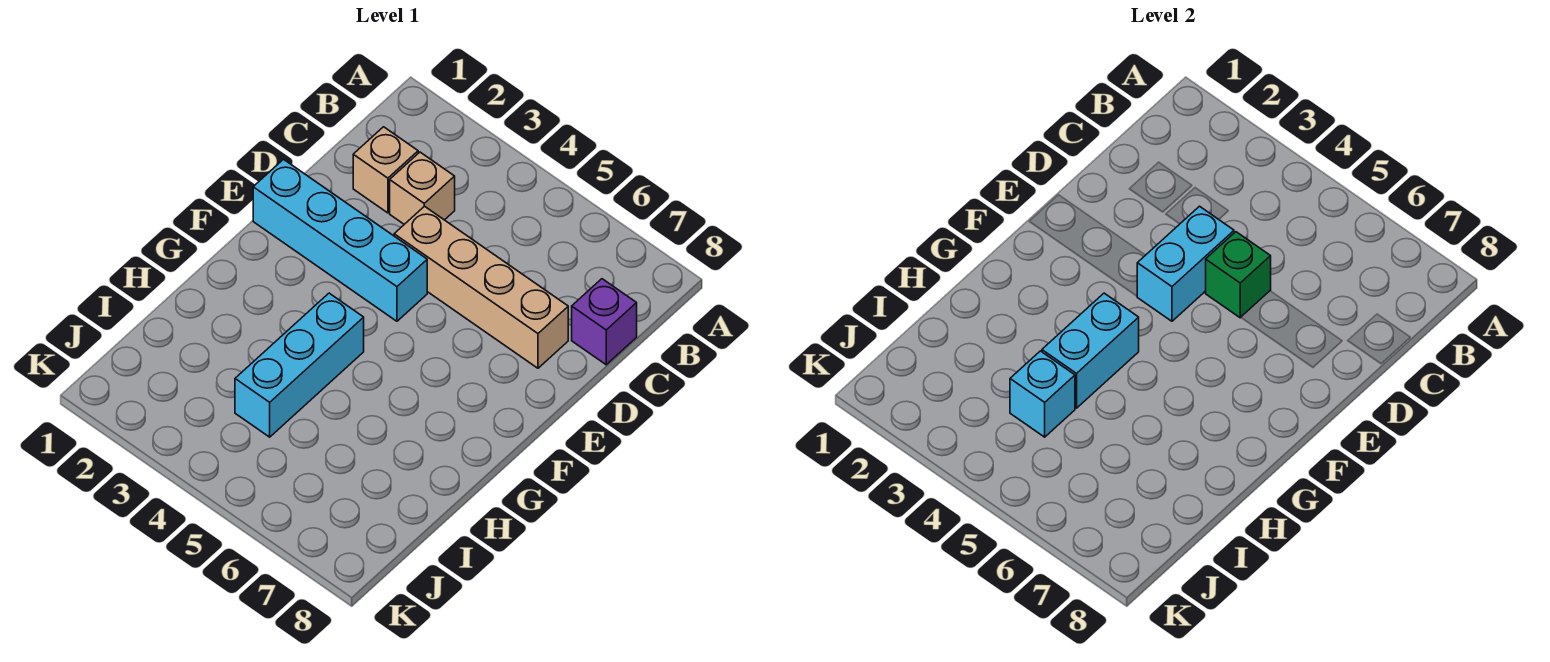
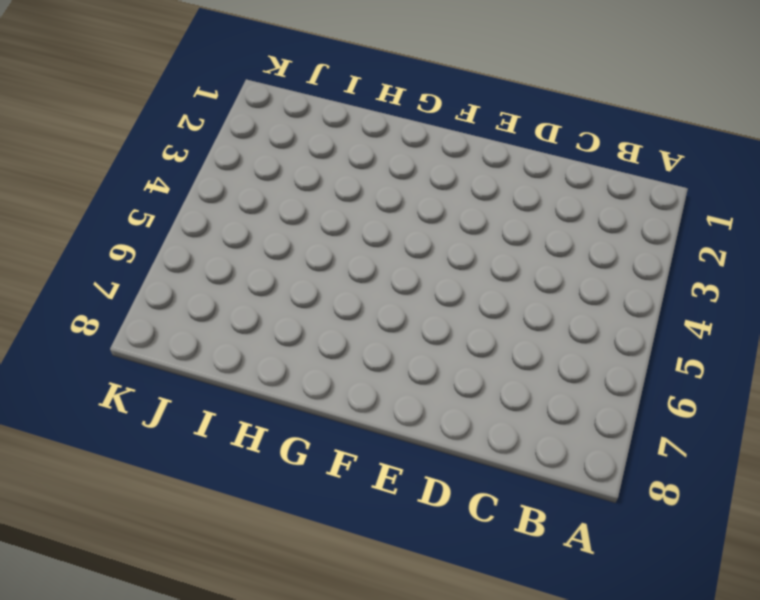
none -> tan brick C2 level 1
none -> tan brick C3 level 1

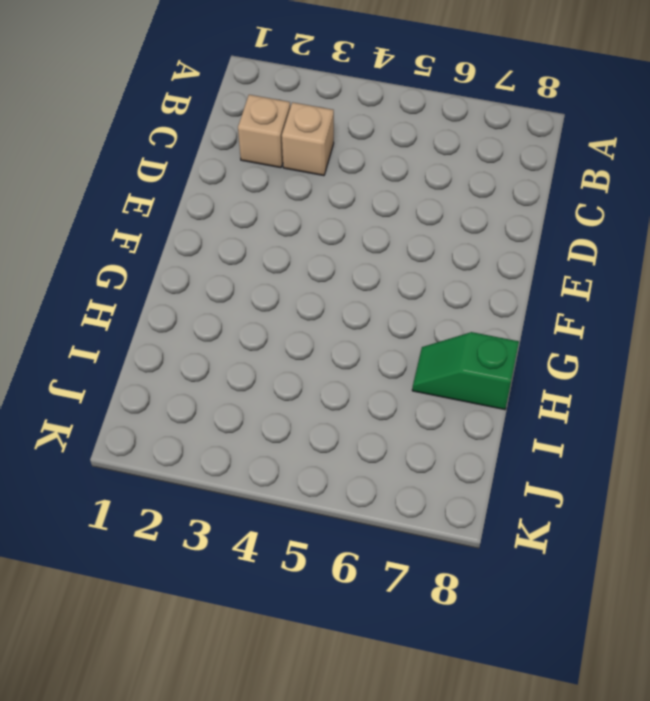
green slope H7:H8 level 1 top 8 -> none
none -> purple brick C8 level 1
none -> tan brick D4:D7 level 1

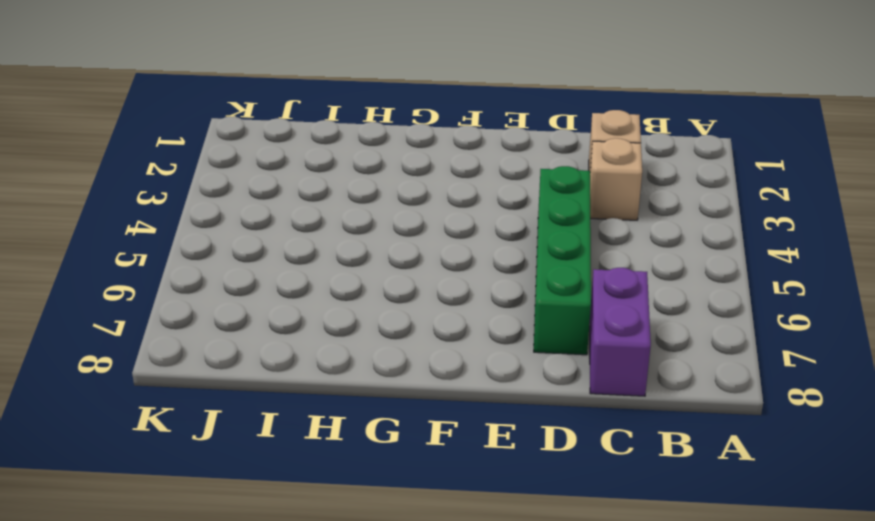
purple brick C7:C8 level 1 -> purple brick C8 level 1
green brick D4:D7 level 1 -> tan brick D4:D7 level 1
none -> cyan brick E1:E4 level 1
none -> cyan brick G4:I4 level 1

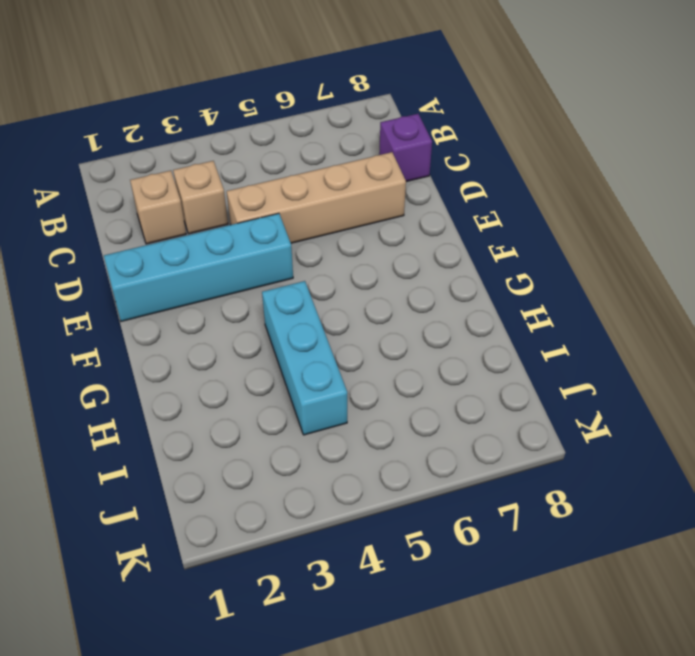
none -> cyan brick D4:E4 level 2
none -> green brick D5 level 2

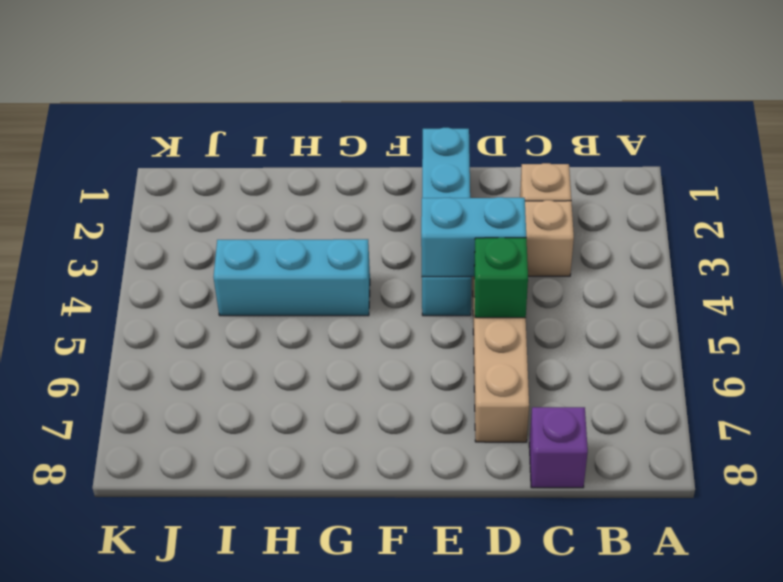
none -> cyan brick G4:H4 level 2
none -> cyan brick I4 level 2

